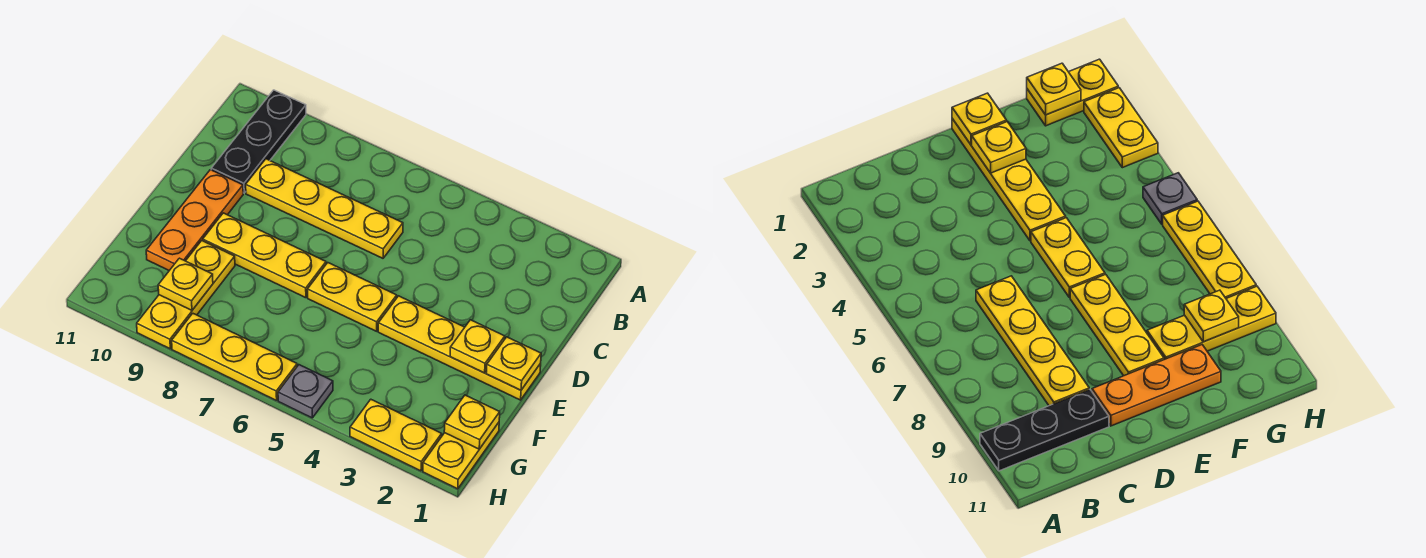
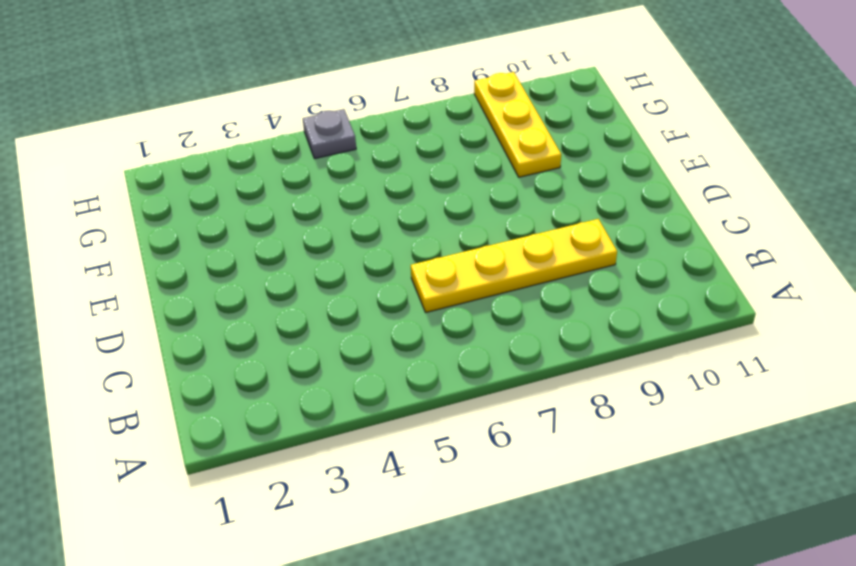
none -> black plate A10:C10 level 1
none -> orange plate D10:F10 level 1
none -> yellow plate E1:E4 level 1

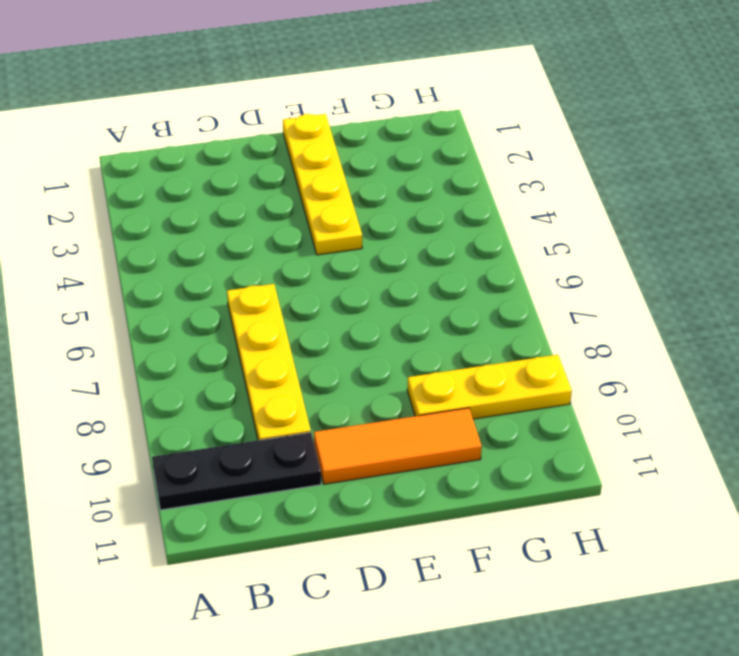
orange tile D10:F10 level 1 -> orange plate D10:F10 level 1
none -> yellow plate E5:E6 level 1
none -> yellow plate E7:E9 level 1
none -> yellow plate G1:H1 level 1

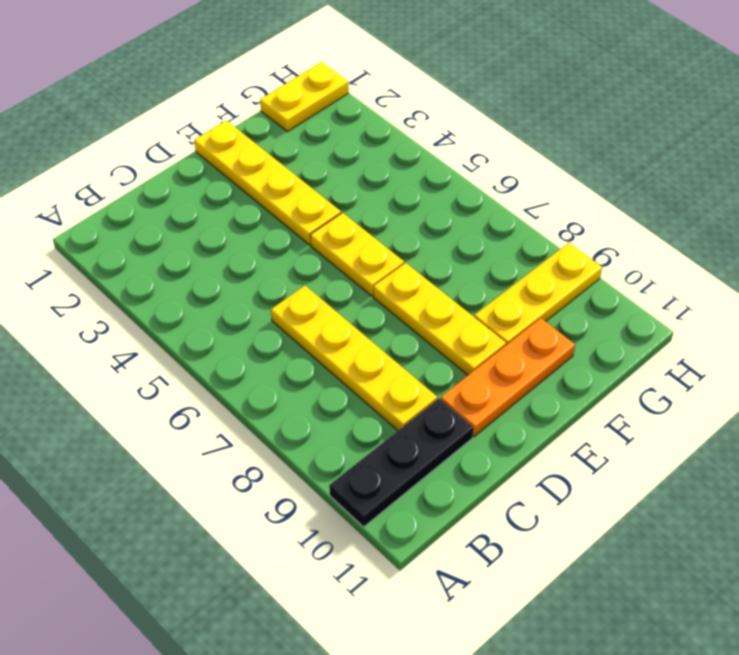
none -> yellow plate H2:H3 level 1
none -> grey plate H5 level 1
none -> yellow plate H6:H8 level 1

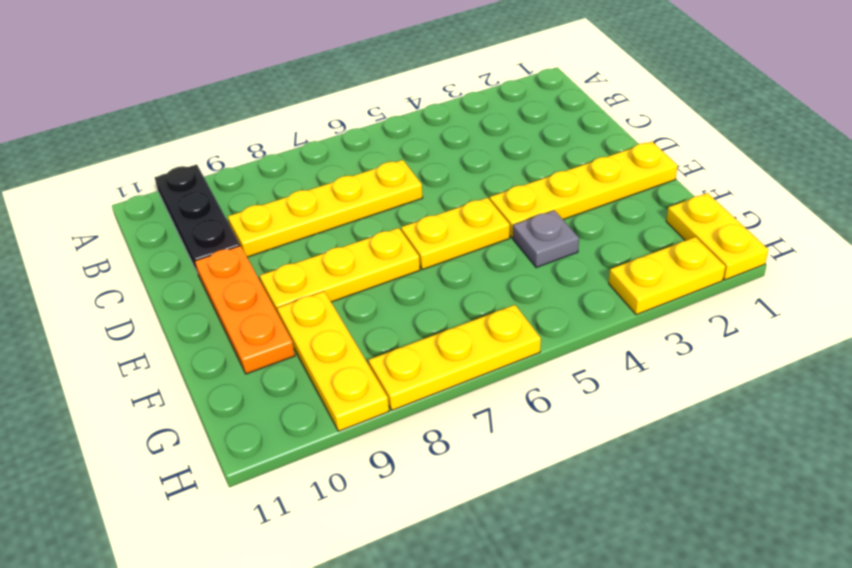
grey plate F4 level 1 -> grey plate H5 level 1
none -> yellow plate E1 level 2
none -> yellow plate E2 level 2
none -> yellow plate G1 level 2

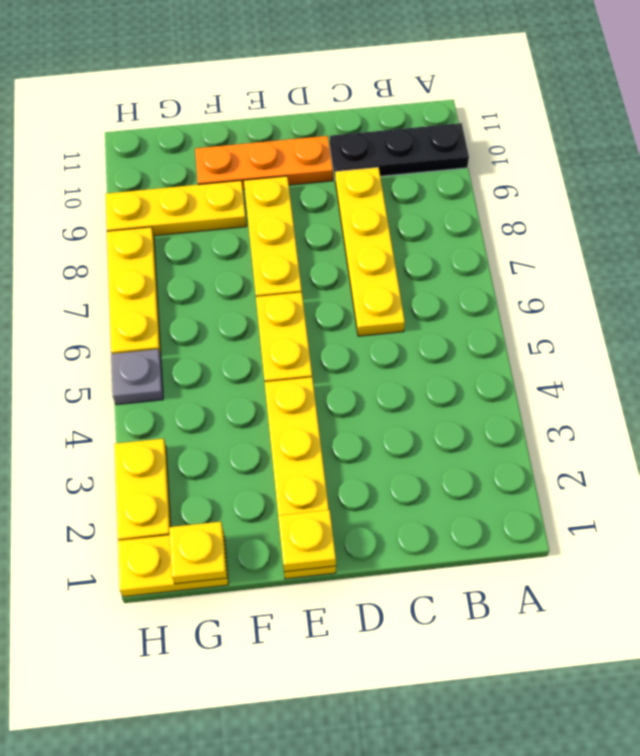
none -> yellow plate E2 level 2
none -> yellow plate G9 level 2

